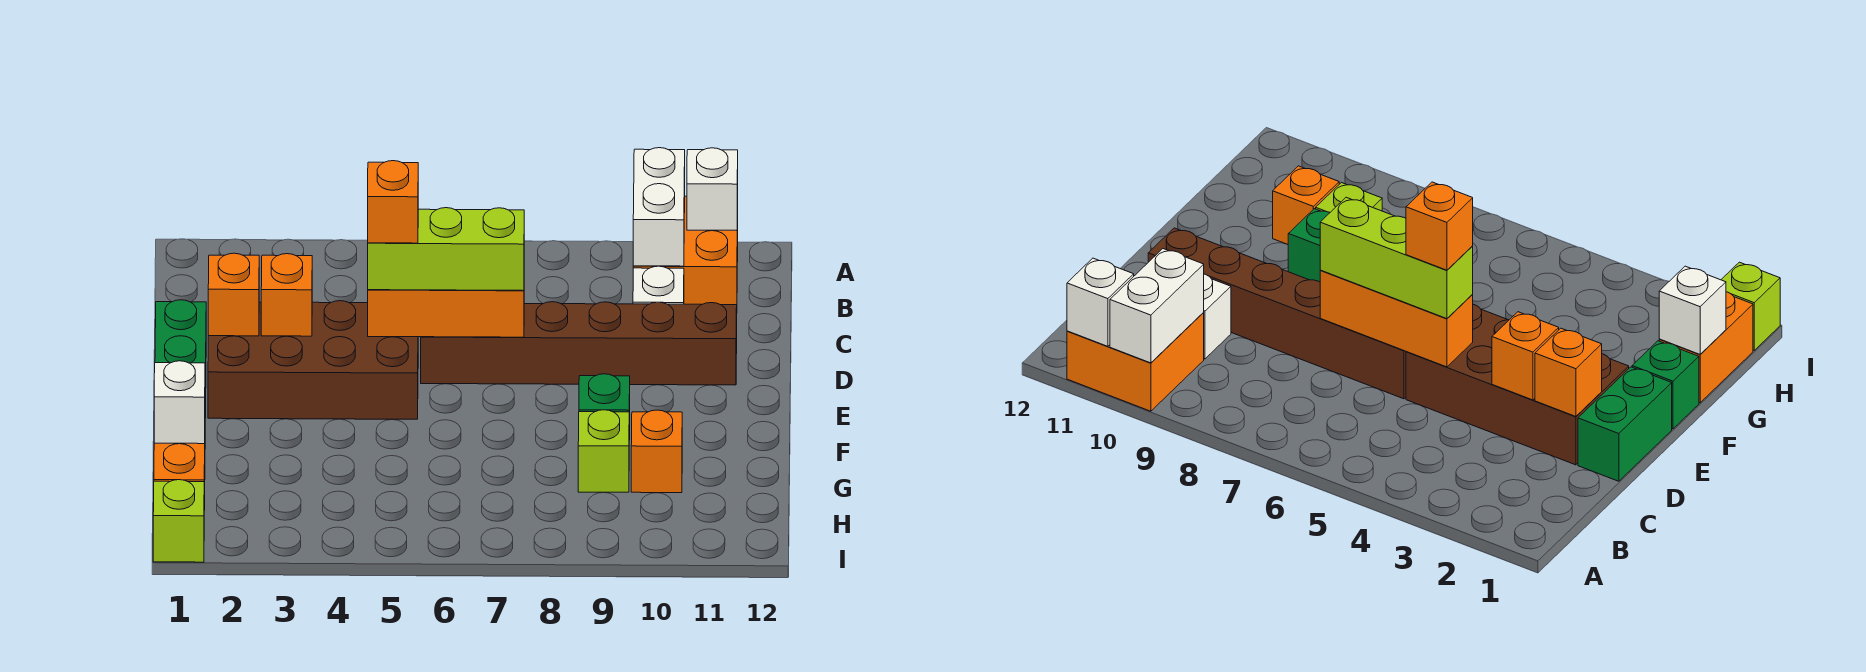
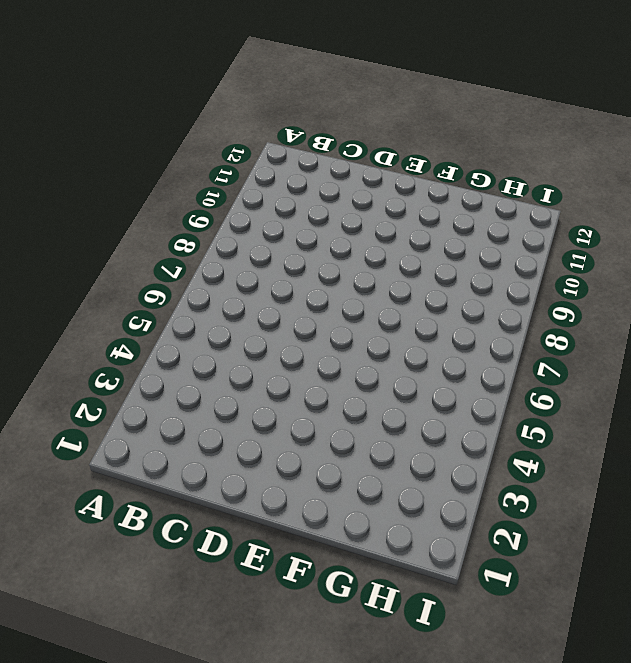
none -> orange brick A10:B11 level 1
none -> white brick C10 level 1
none -> green brick D1:E1 level 1

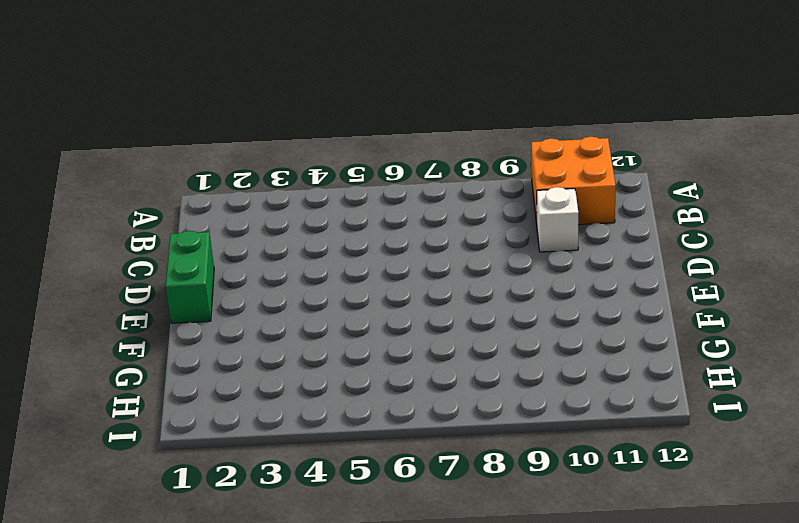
none -> brown brick D2:E5 level 1
none -> brown brick D6:D11 level 1
none -> green brick F1 level 1

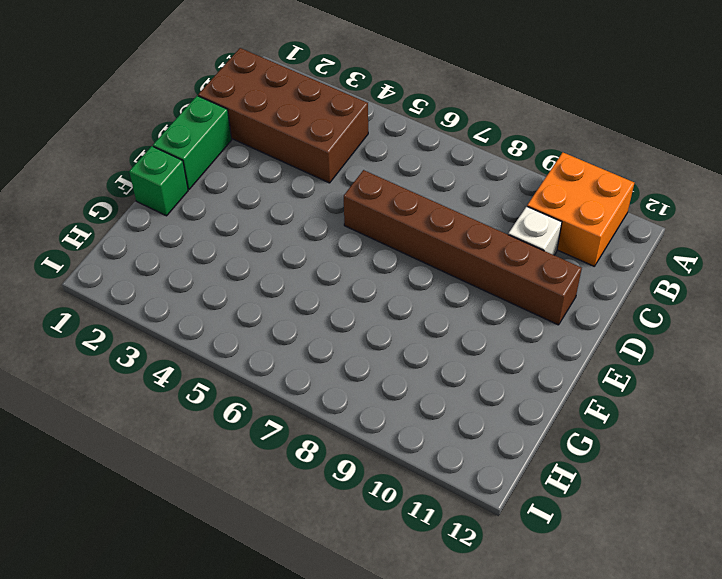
brown brick B1:C4 level 1 -> brown brick D2:E5 level 1
none -> green brick F9 level 1
none -> orange brick G1:H1 level 1
none -> lime brick G9 level 1

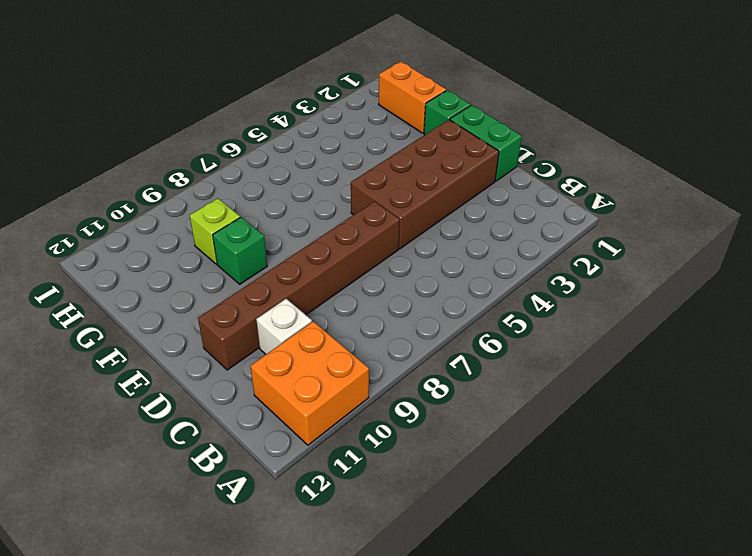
none -> orange brick G10 level 1
none -> lime brick I1 level 1
none -> white brick A10:B10 level 2

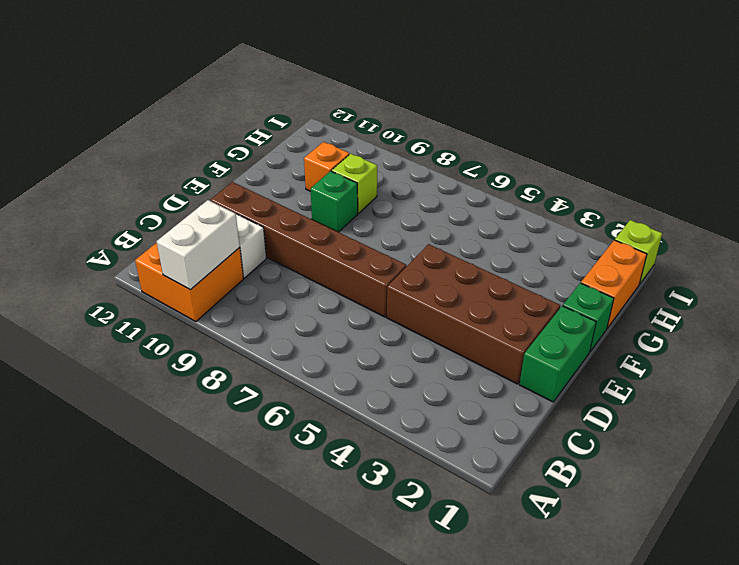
none -> white brick A11 level 2
none -> orange brick D2 level 2
none -> orange brick D3 level 2

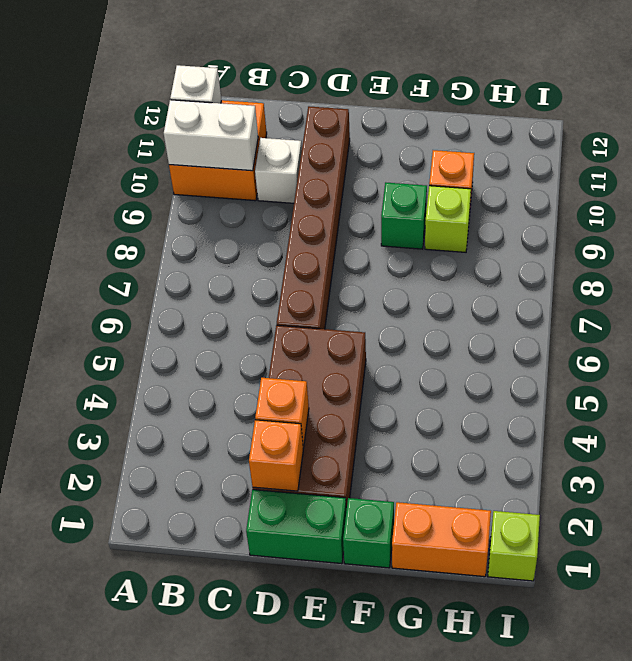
none -> orange brick D5:D7 level 2
none -> white brick G1 level 2
none -> lime brick D5:D7 level 3

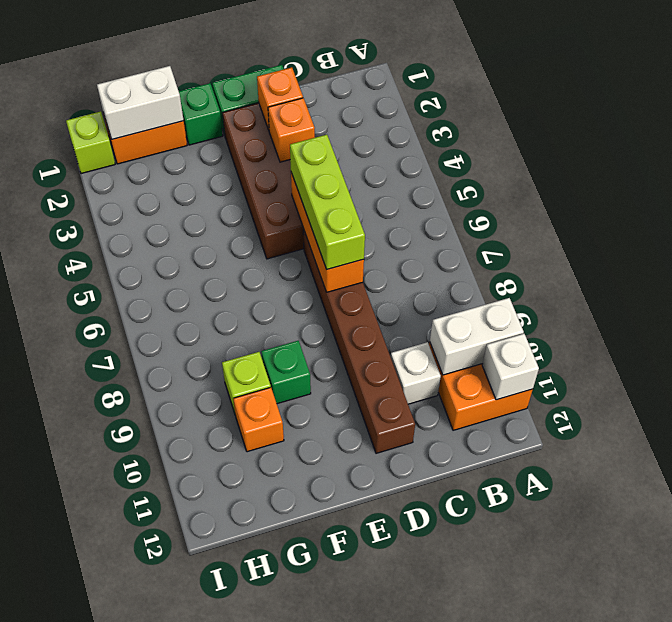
white brick G1:H1 level 2 -> white brick G1 level 2
none -> orange brick D5 level 4

